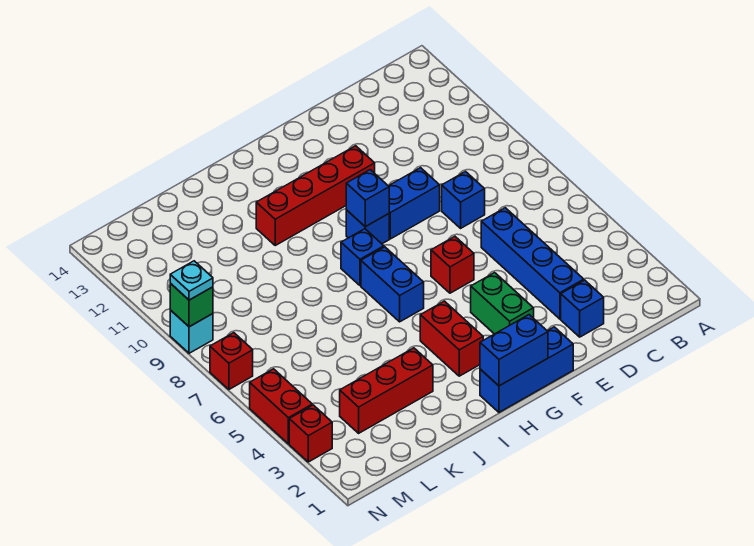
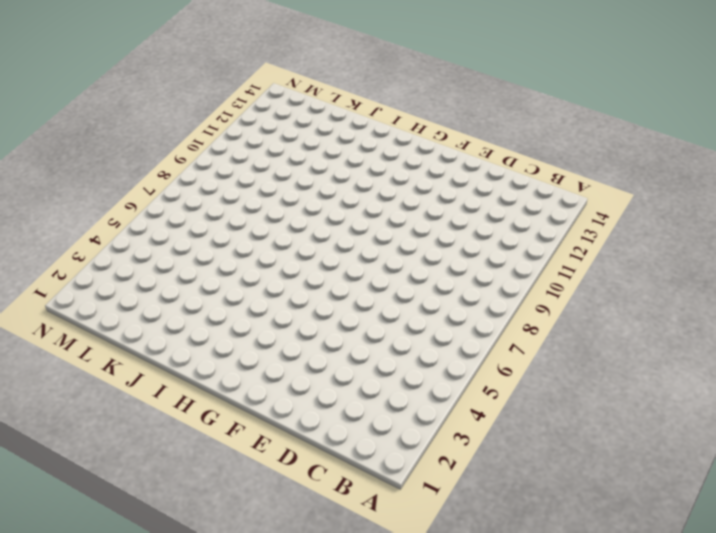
none -> blue brick D2 level 1
none -> blue brick D3:D6 level 1
none -> blue brick D8 level 1

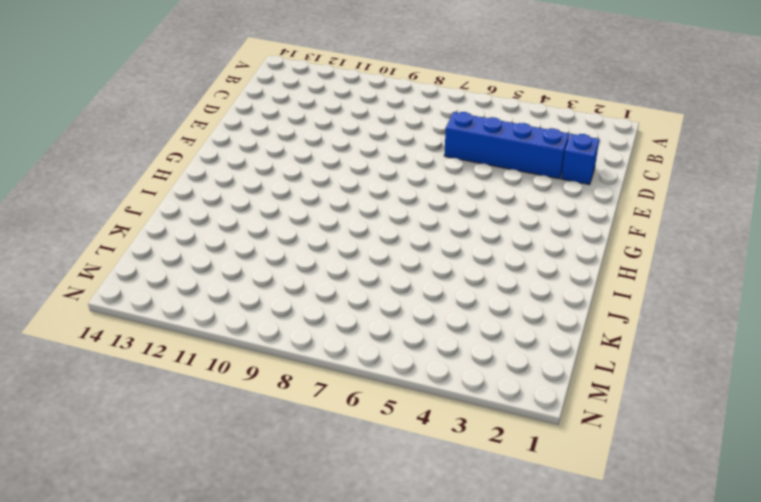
none -> blue brick D8 level 1
none -> blue brick E9:F9 level 1
none -> blue brick F1:H1 level 1

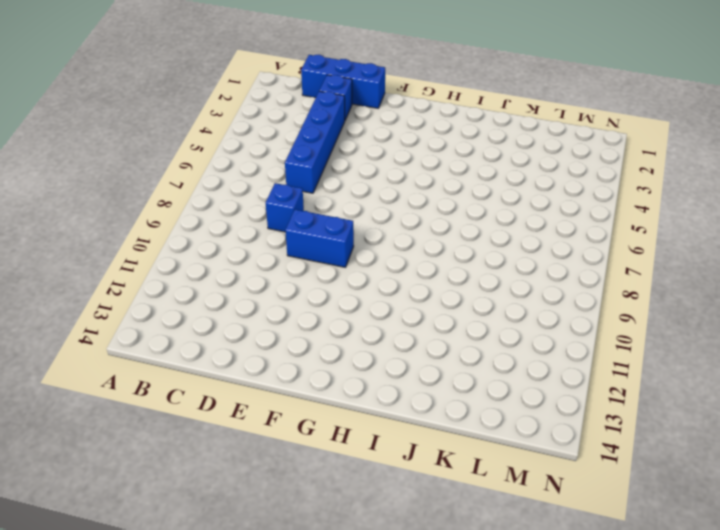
blue brick C1:E1 level 1 -> blue brick F1:H1 level 1
none -> green brick F3:F4 level 1
none -> red brick F6 level 1
none -> red brick F11:I11 level 1

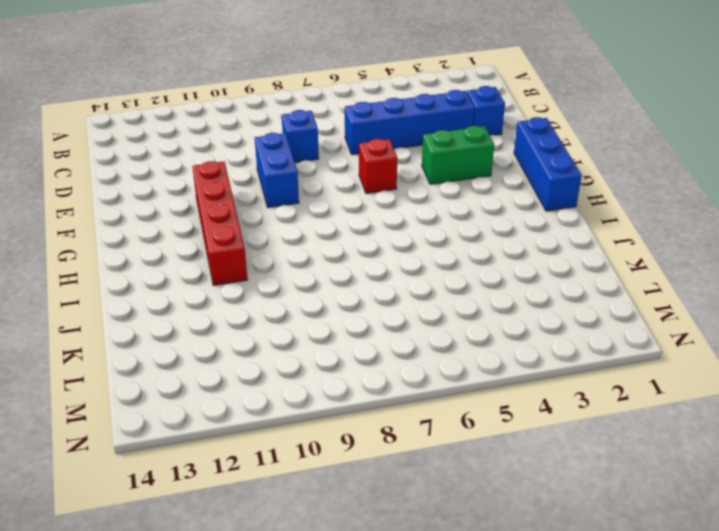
none -> blue brick G9 level 1
none -> red brick H3:H4 level 1
none -> blue brick H6:H7 level 1

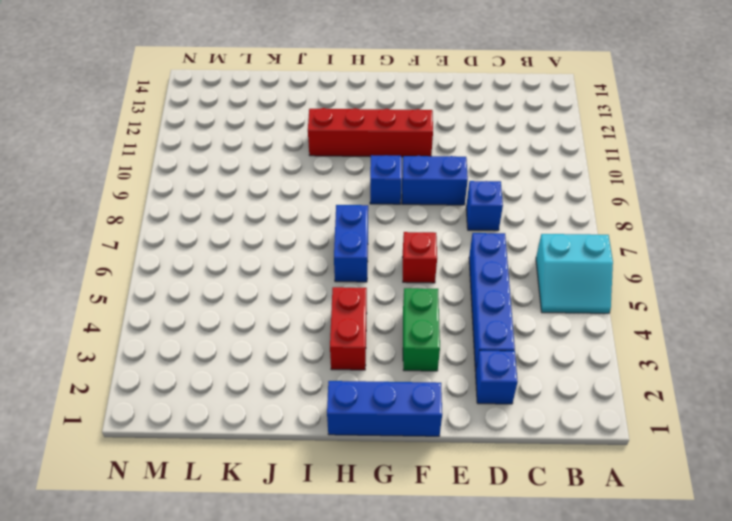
cyan slope A5:B6 level 1 top 6 -> none
none -> blue brick H8 level 1
none -> red brick J3:L3 level 1
none -> red brick N3 level 1

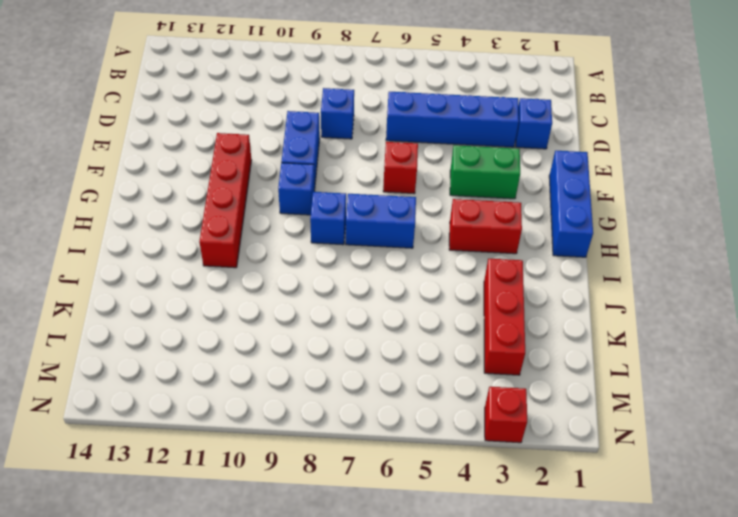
none -> red brick N4:N5 level 1
none -> red brick N7 level 1
none -> cyan brick N9 level 1

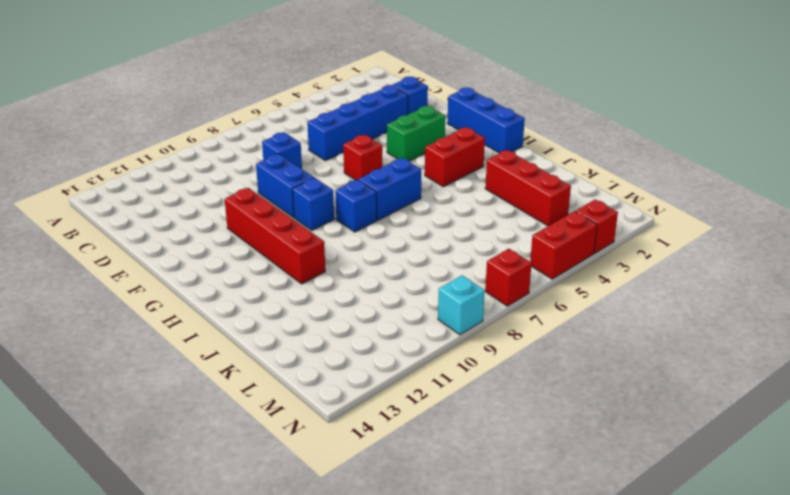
none -> blue brick G1:H1 level 2
none -> blue brick G9 level 2
none -> green brick N9 level 2

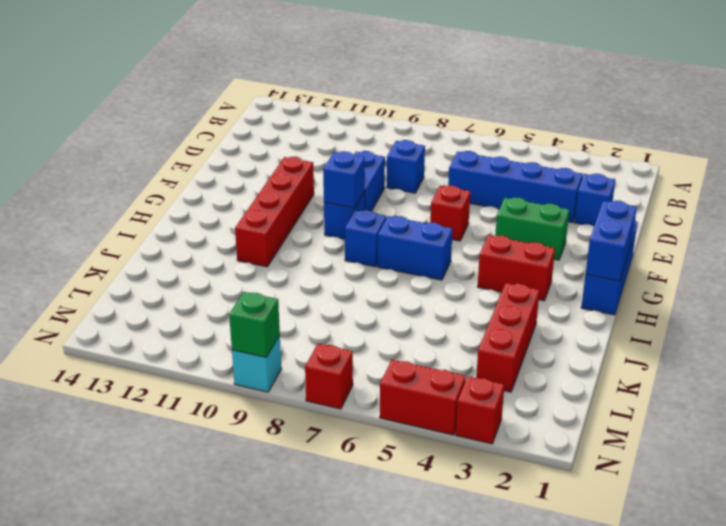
none -> cyan plate N9 level 3

